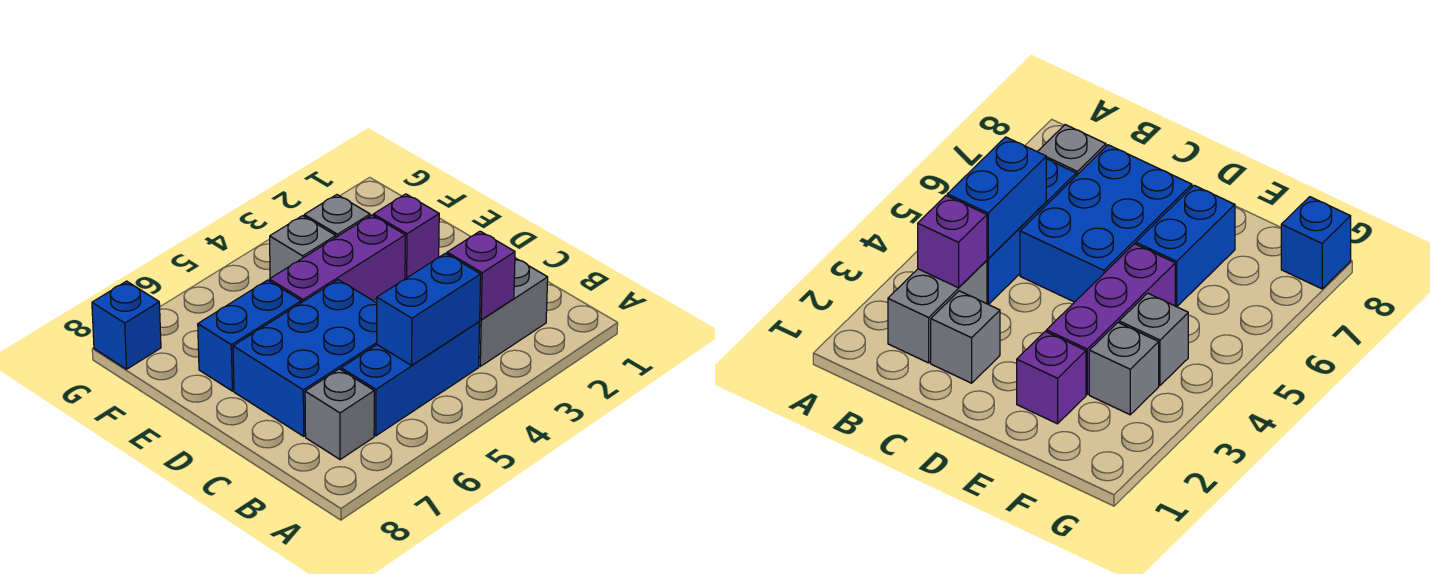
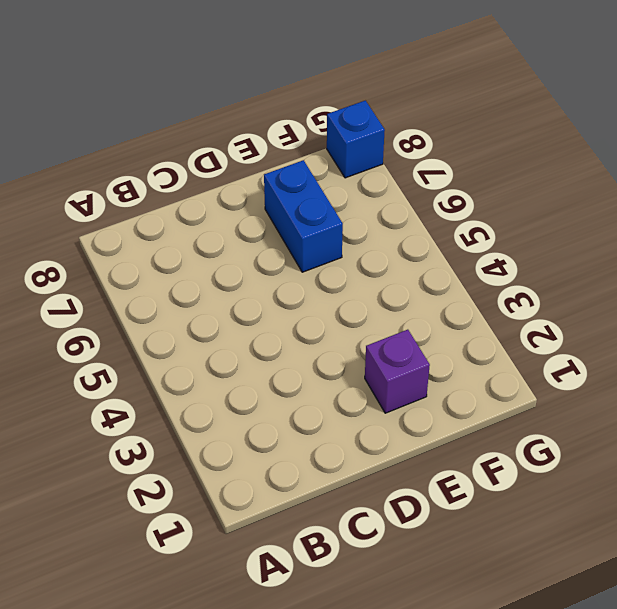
none -> grey brick B2:B3 level 1
none -> blue brick B4:B6 level 1
none -> grey brick B7 level 1

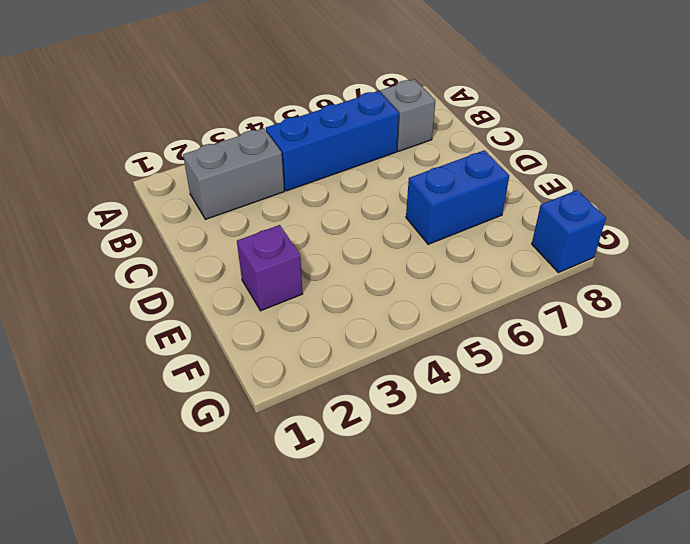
none -> grey brick C2 level 1
none -> blue brick C5:D7 level 1
none -> purple brick E3:E5 level 1

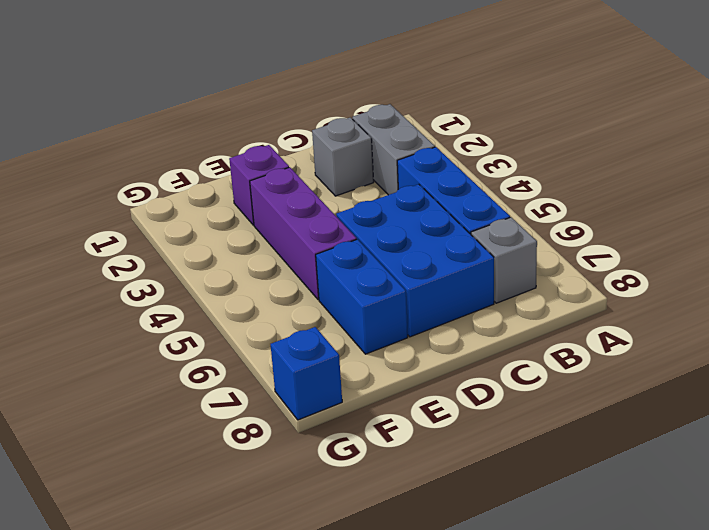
none -> grey brick F3 level 1
none -> grey brick F4 level 1
none -> purple brick B3 level 2

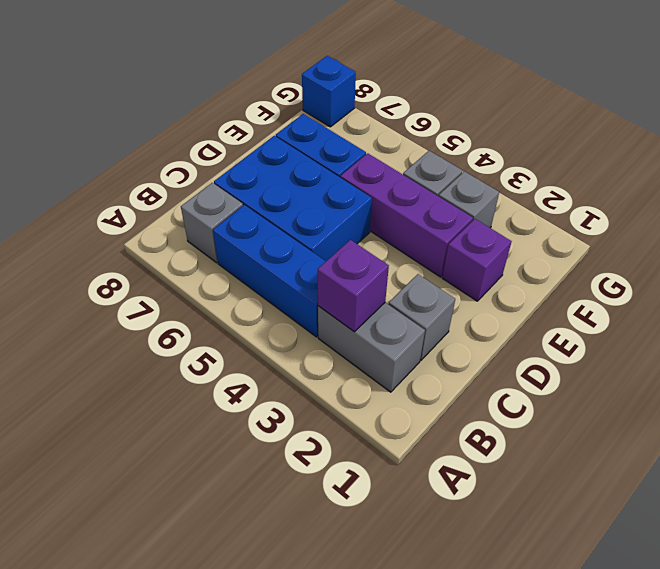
none -> blue brick B4:B5 level 2

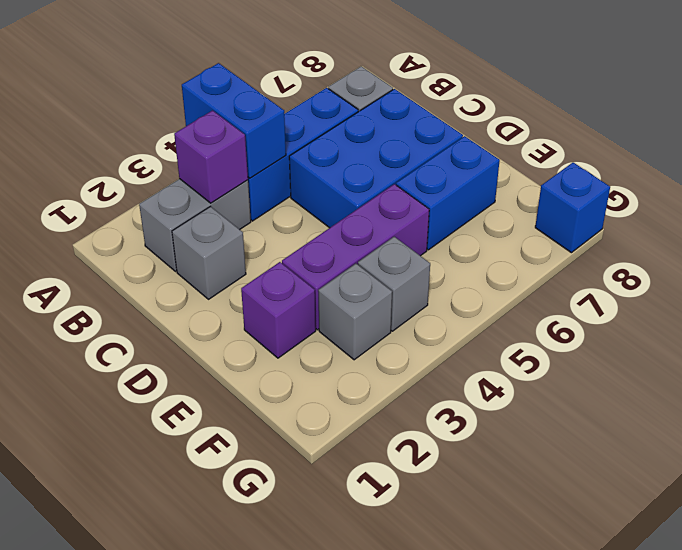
blue brick A4:B4 level 2 -> blue brick B4:B5 level 2

